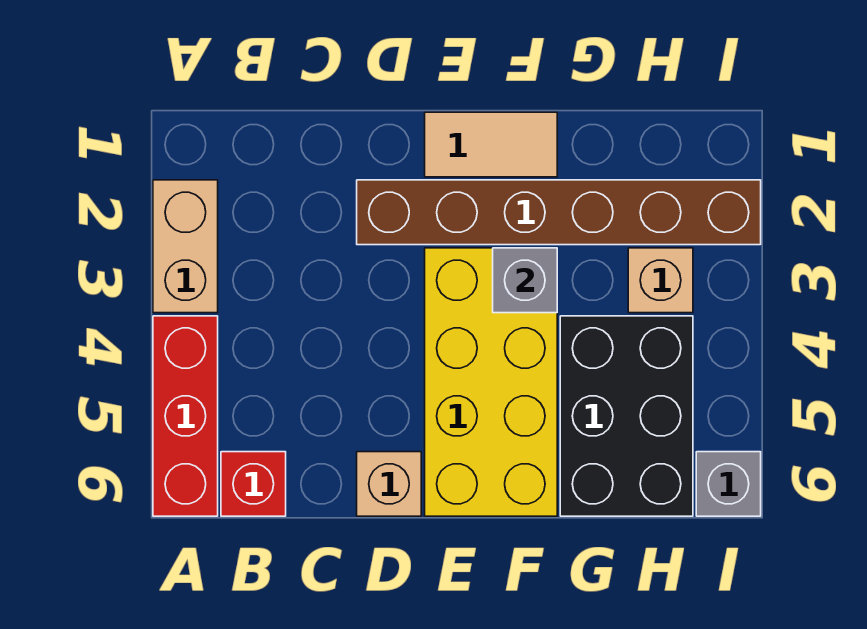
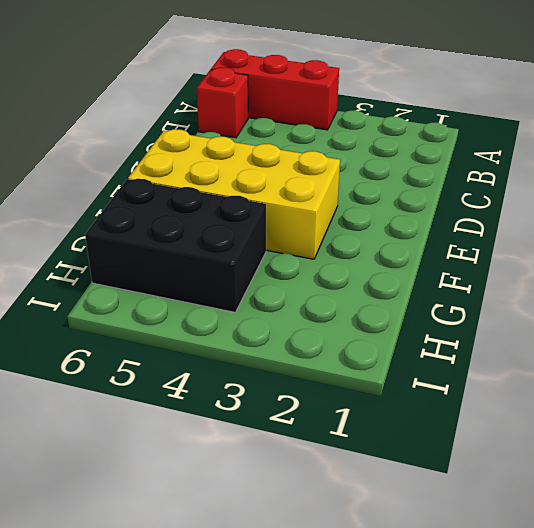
none -> tan brick A2:A3 level 1
none -> brown brick D2:I2 level 1

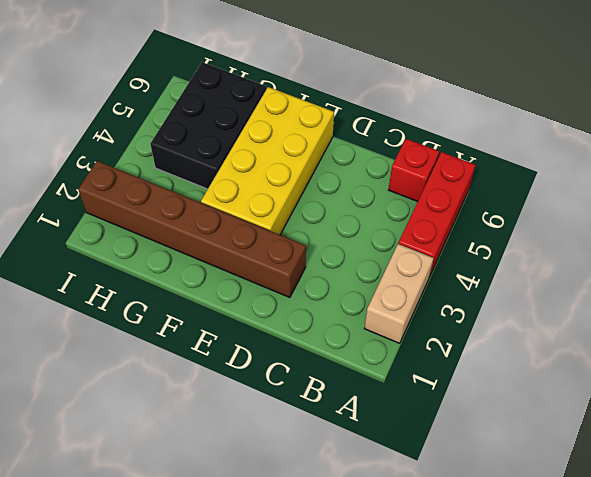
none -> tan brick D6 level 1
none -> tan tile E1:F1 level 1

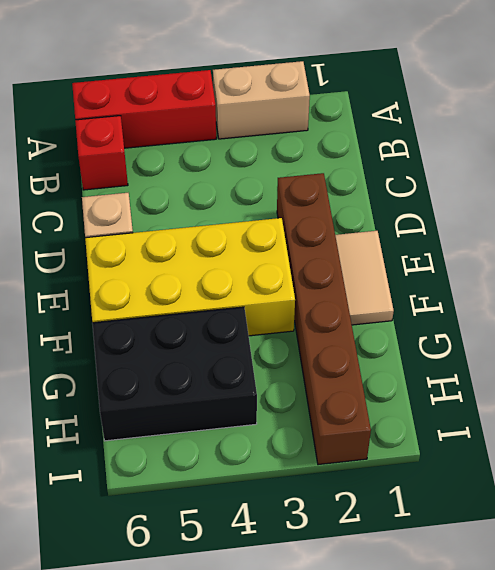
none -> tan brick H3 level 1
none -> grey brick I6 level 1

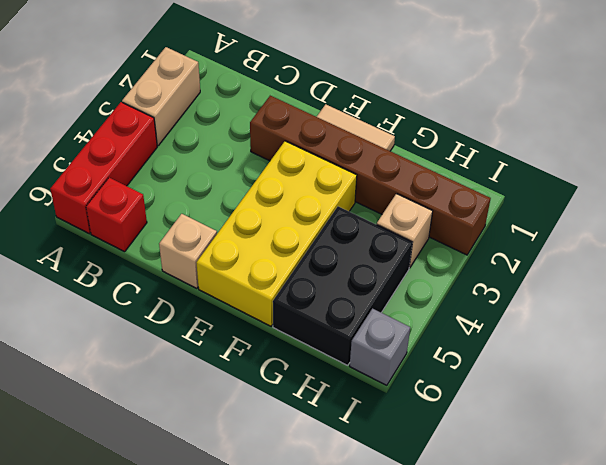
none -> grey brick F3 level 2

